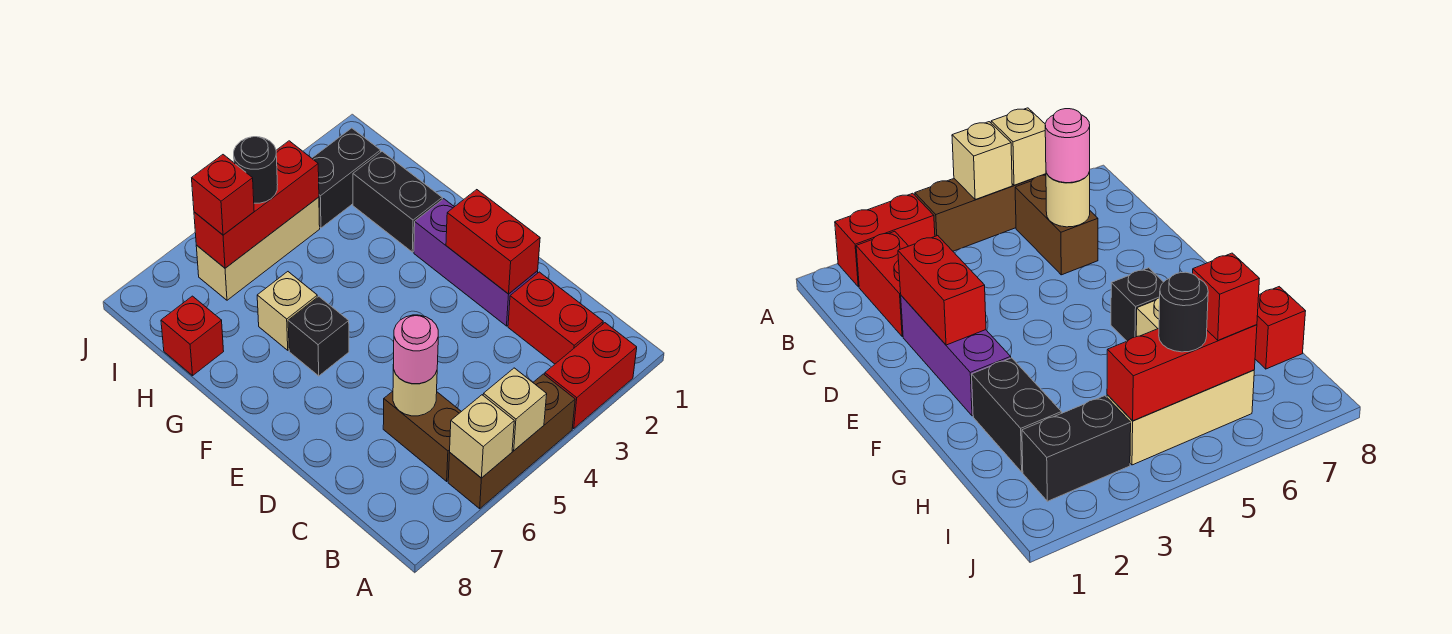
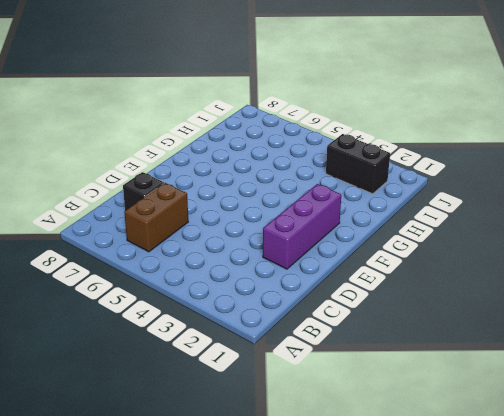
black brick C7 level 1 -> black brick F6 level 1
none -> red brick A2:A3 level 1
none -> brown brick A4:A6 level 1
none -> red brick B2:C2 level 1

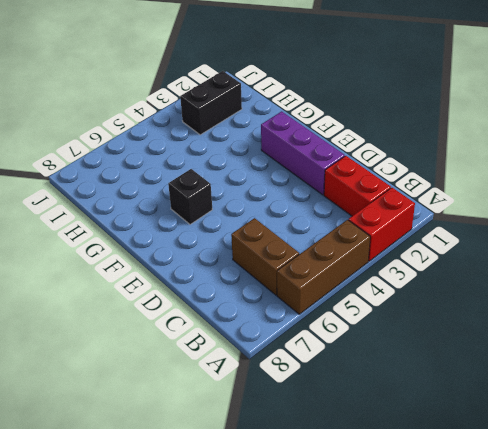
none -> black brick G2:H2 level 1
none -> tan brick G6 level 1
none -> red brick H8 level 1

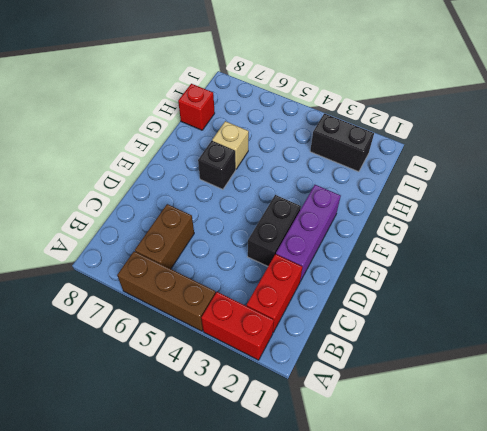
black brick D3:E3 level 1 -> black brick G2:H2 level 1
none -> tan brick I4:I6 level 1
none -> tan brick A5 level 2
none -> tan brick A6 level 2

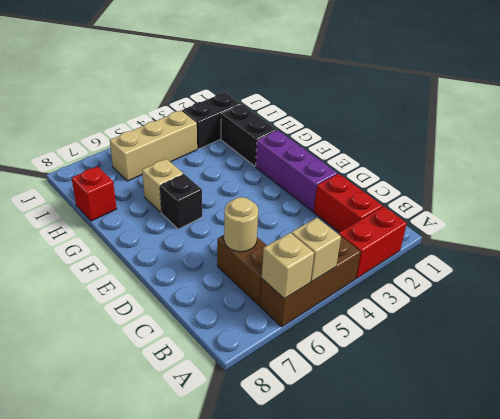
none -> red brick D2:E2 level 2
none -> red brick I4:I6 level 2
none -> pink round brick C6 level 3

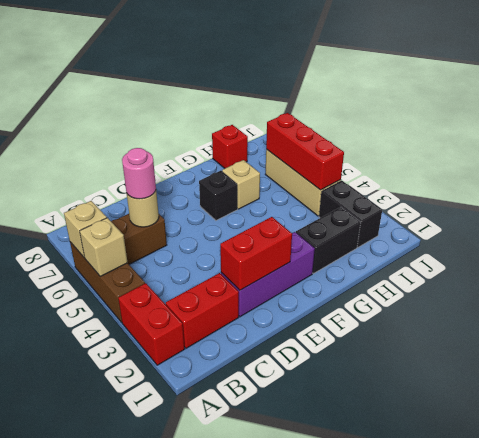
none -> black round brick I5 level 3
none -> red brick I6 level 3

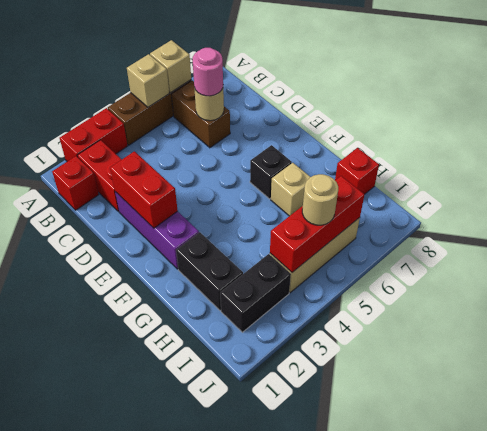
red brick B1 level 1 -> red brick I6 level 3
tan round brick I5 level 3 -> black round brick I5 level 3

